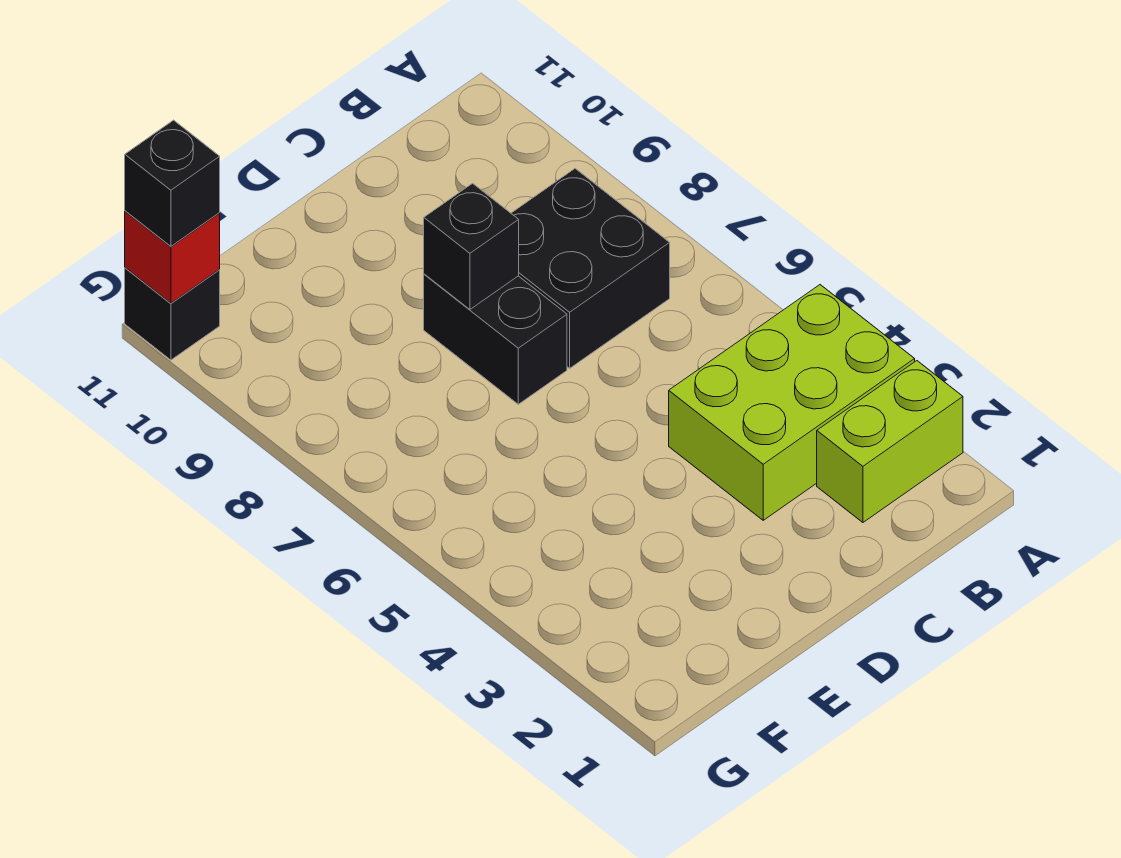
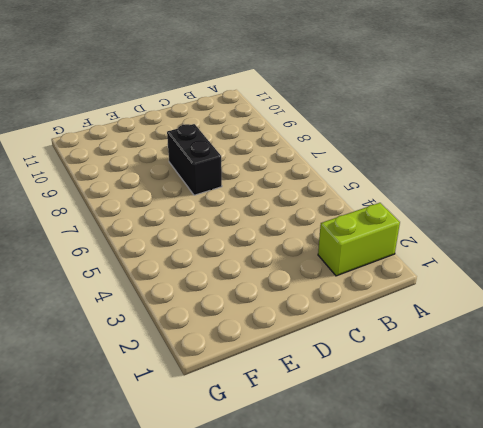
none -> lime brick A3:C4 level 1
none -> black brick B7:C8 level 1

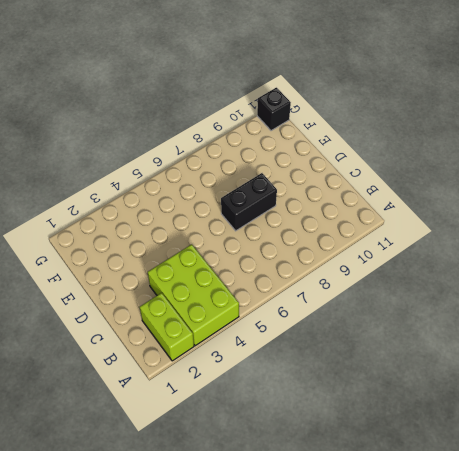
none -> black brick B7:C8 level 1
none -> black brick D8 level 2

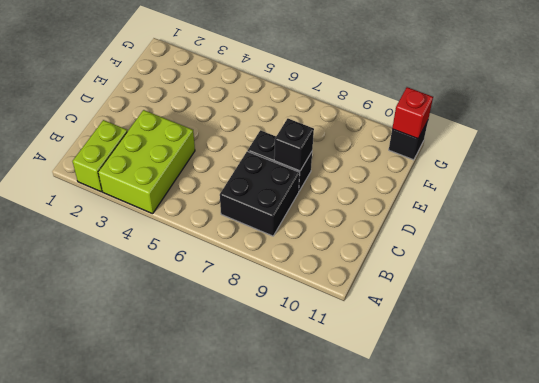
none -> black brick G11 level 3

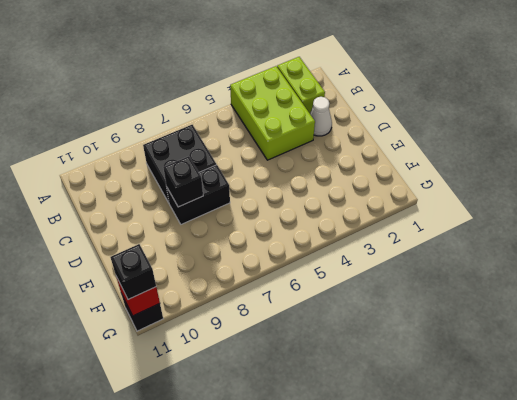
white cone C2 level 1 -> none

